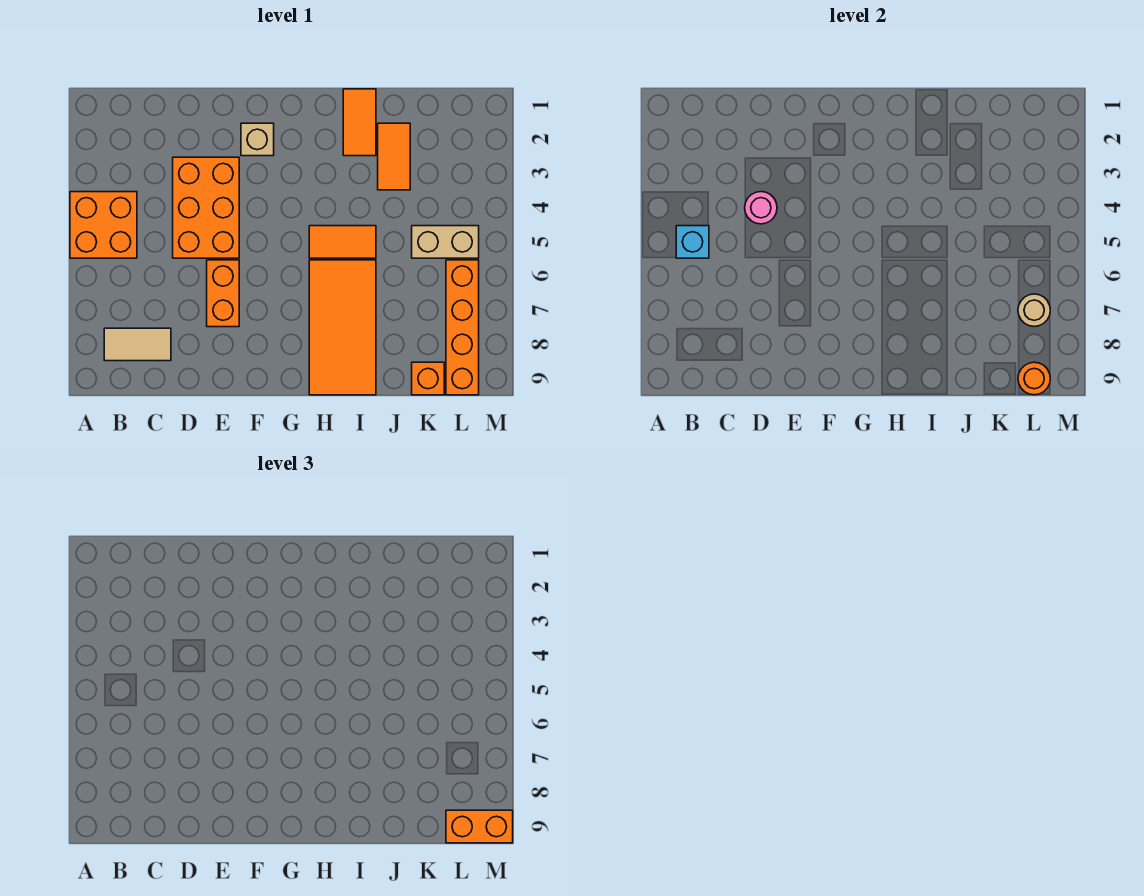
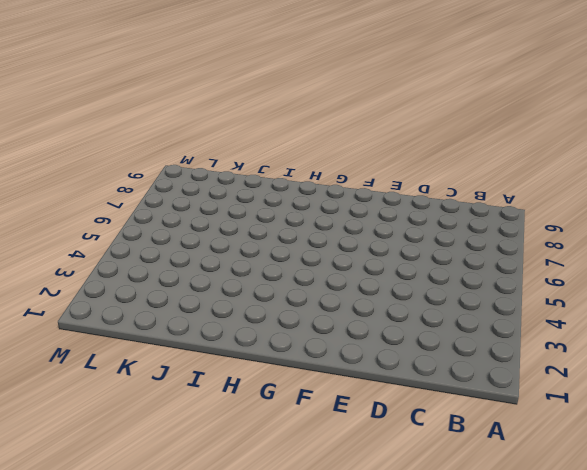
none -> orange brick A4:B5 level 1
none -> tan tile B8:C8 level 1
none -> orange brick D3:E5 level 1

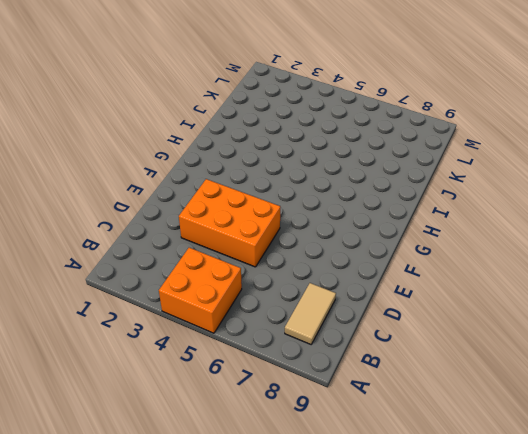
none -> orange brick E6:E7 level 1
none -> tan brick F2 level 1
none -> orange tile H5:I5 level 1

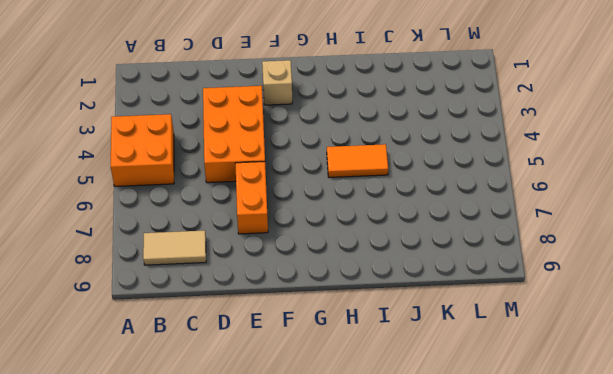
none -> orange tile H6:I9 level 1
none -> orange tile I1:I2 level 1
none -> orange tile J2:J3 level 1

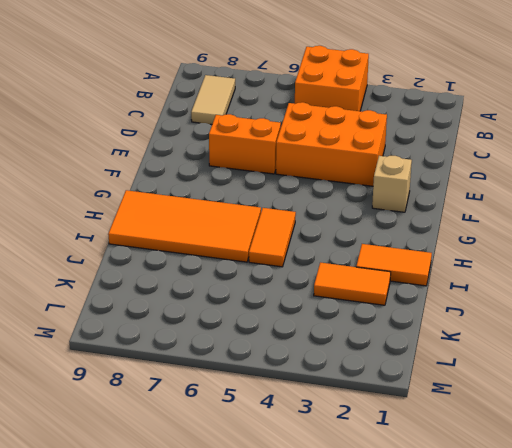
none -> tan brick K5:L5 level 1
none -> orange brick K9 level 1
none -> orange brick L6:L9 level 1

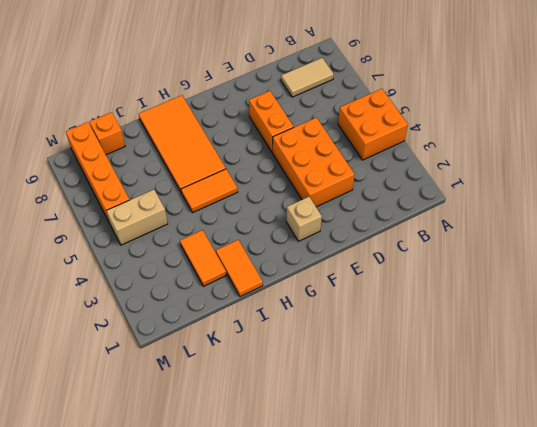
none -> cyan brick B5 level 2
none -> pink round brick D4 level 2
none -> tan round brick L7 level 2

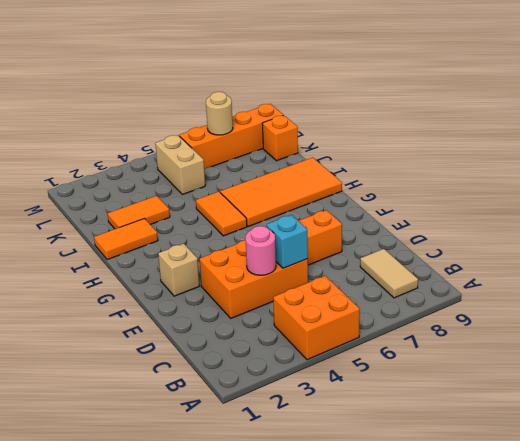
cyan brick D5 level 2 -> cyan brick B5 level 2
none -> orange round brick L9 level 2
none -> orange brick L9:M9 level 3

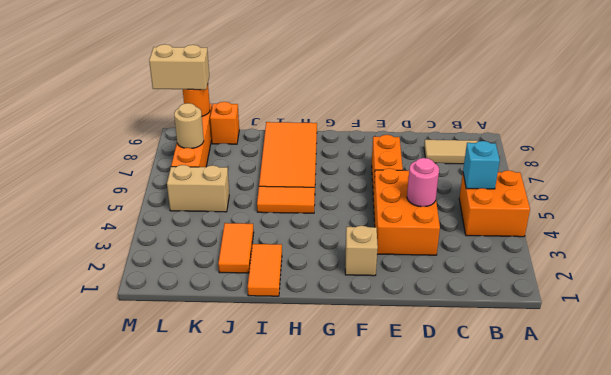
tan brick L9:M9 level 3 -> orange brick L9:M9 level 3

